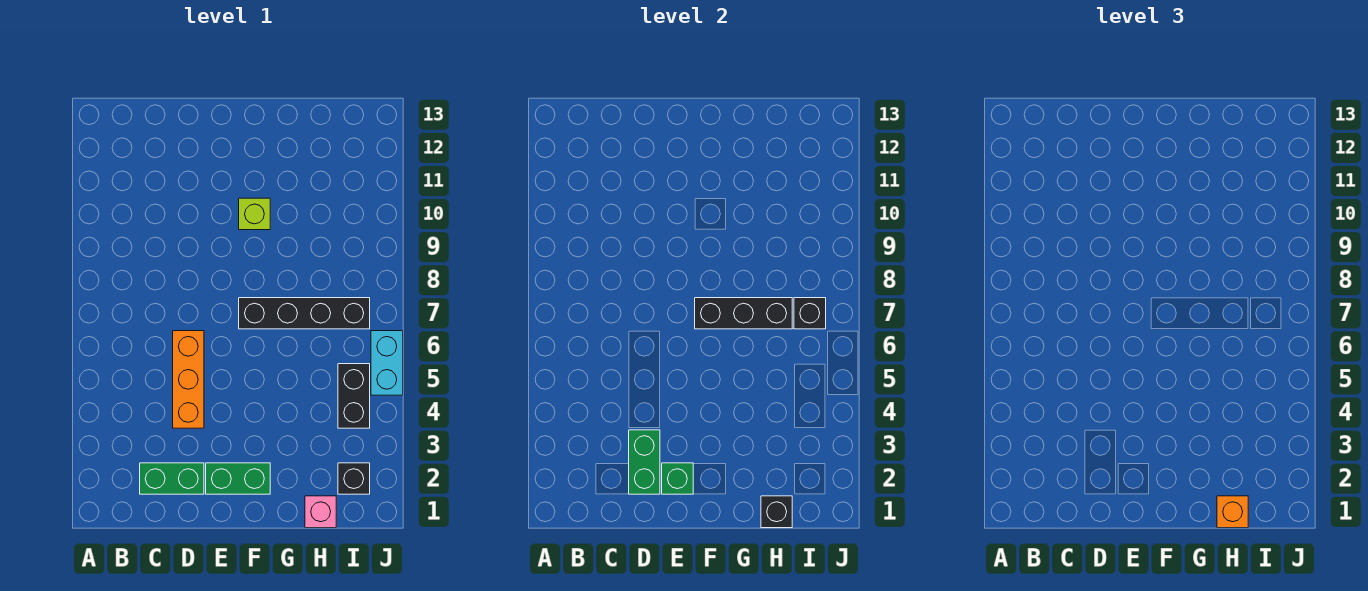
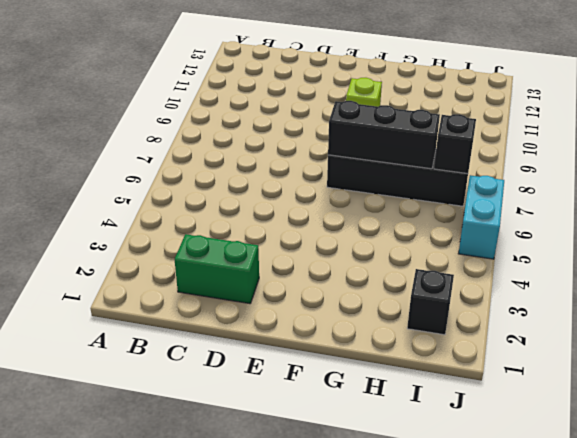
none -> orange brick D4:D6 level 1
none -> green brick E2:F2 level 1
none -> pink brick H1 level 1

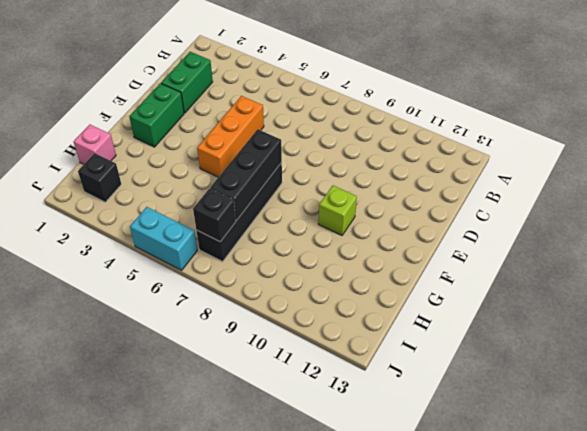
orange brick D5:F5 level 1 -> orange brick D4:D6 level 1
none -> black brick I4:I5 level 1
none -> green brick D2:D3 level 2
none -> green brick E2 level 2

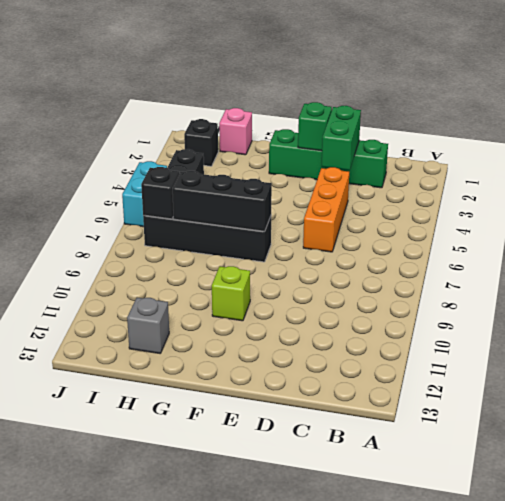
grey brick H12 level 1 -> none
none -> black brick H1 level 2
none -> orange brick H1 level 3

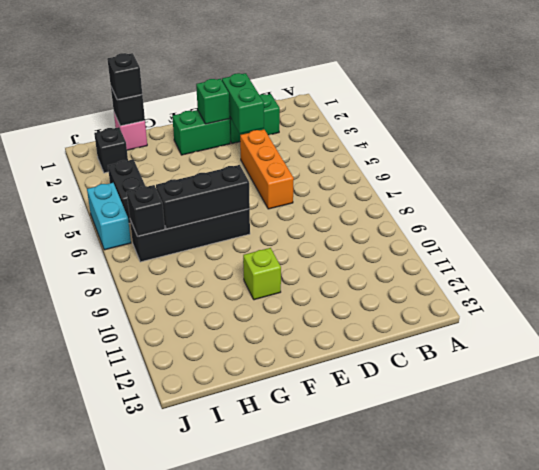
black brick H1 level 3 -> orange brick H1 level 3

